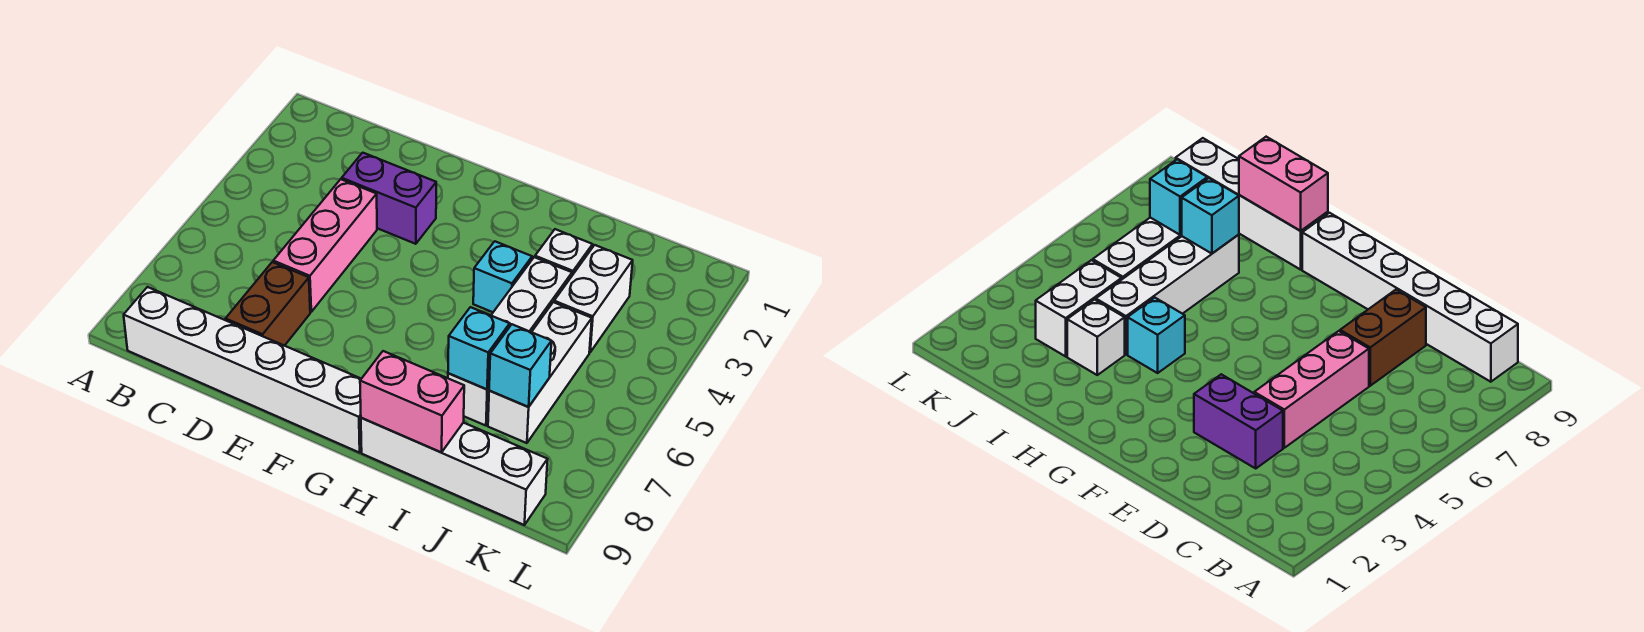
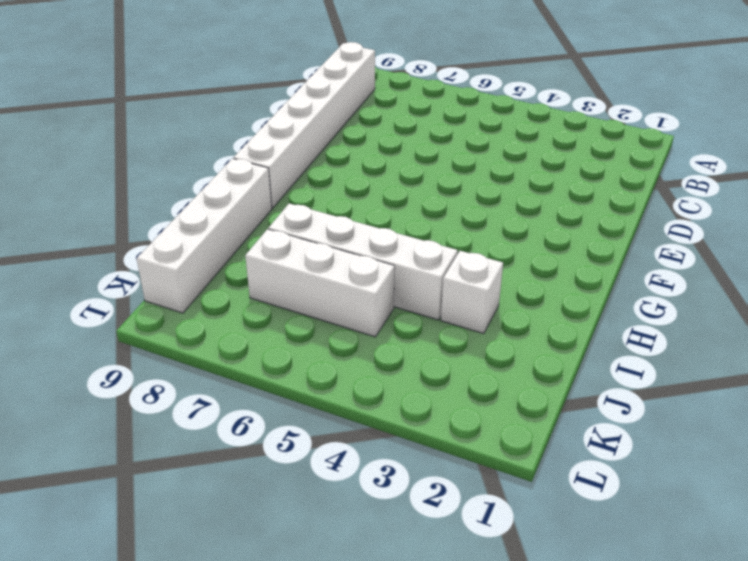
none -> purple brick D3:E3 level 1
none -> pink brick D4:D6 level 1
none -> brown brick D7:D8 level 1

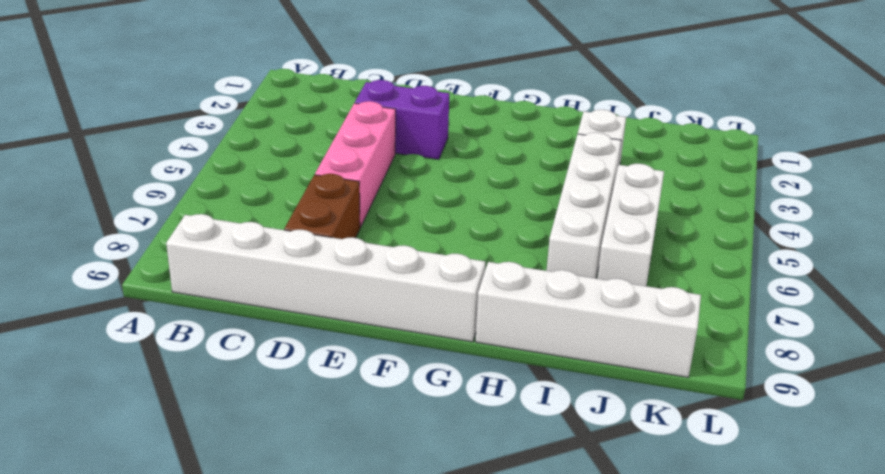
none -> cyan brick H4 level 1
none -> white brick J3:J4 level 1
none -> pink brick H9:I9 level 2

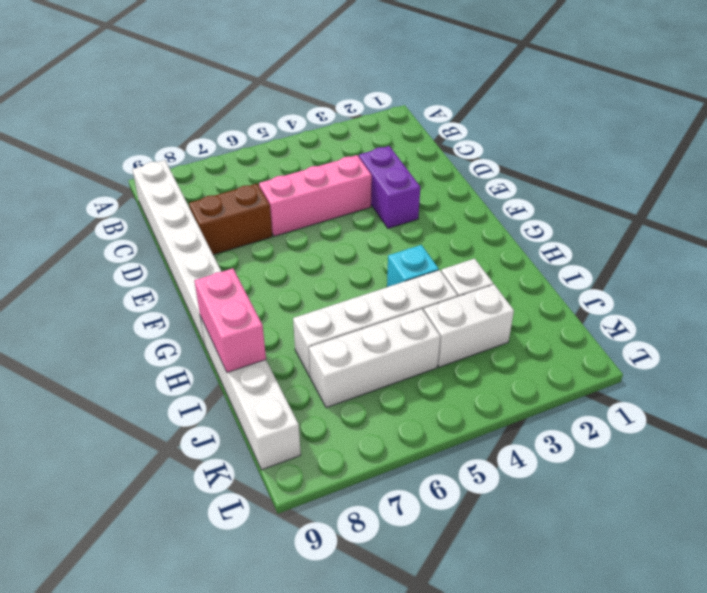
none -> cyan brick I7 level 2
none -> cyan brick J7 level 2

